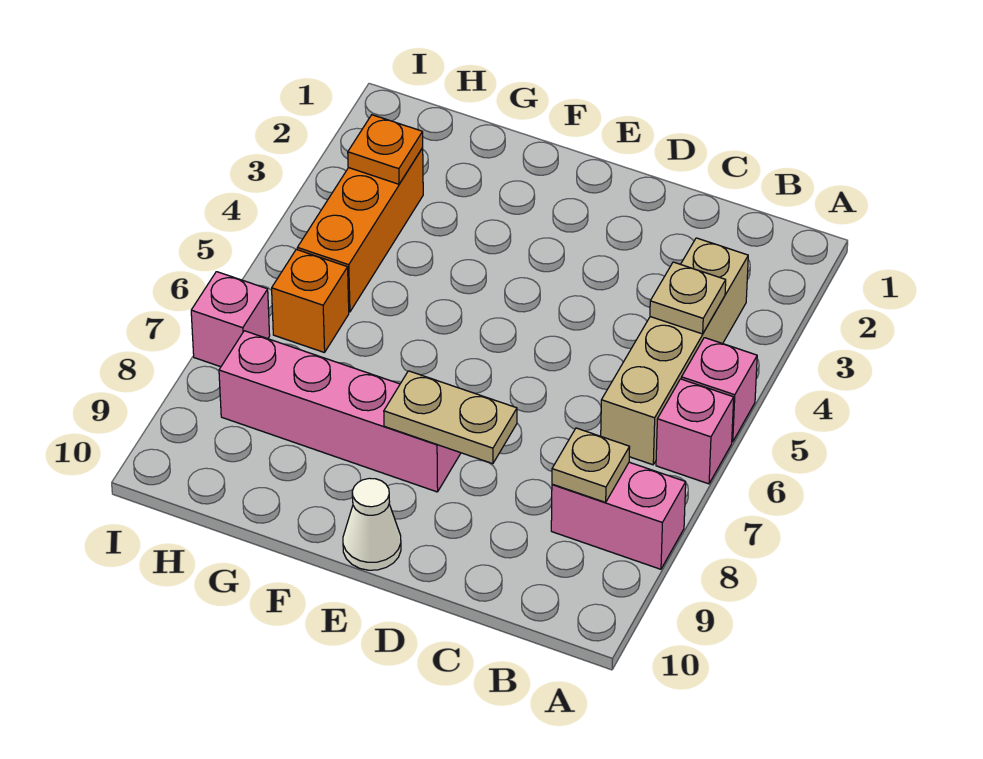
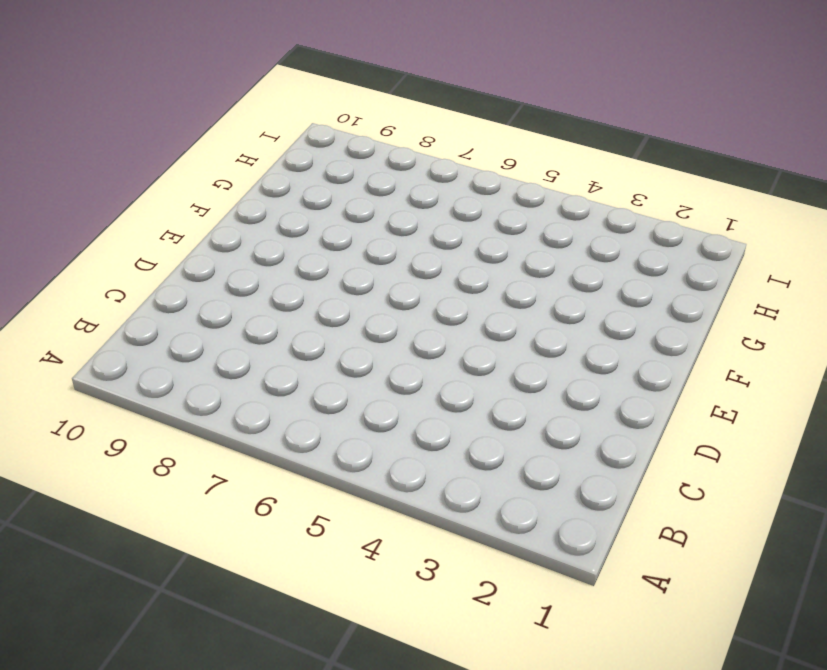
none -> pink brick A5 level 1
none -> pink brick A6 level 1
none -> pink brick A8:B8 level 1

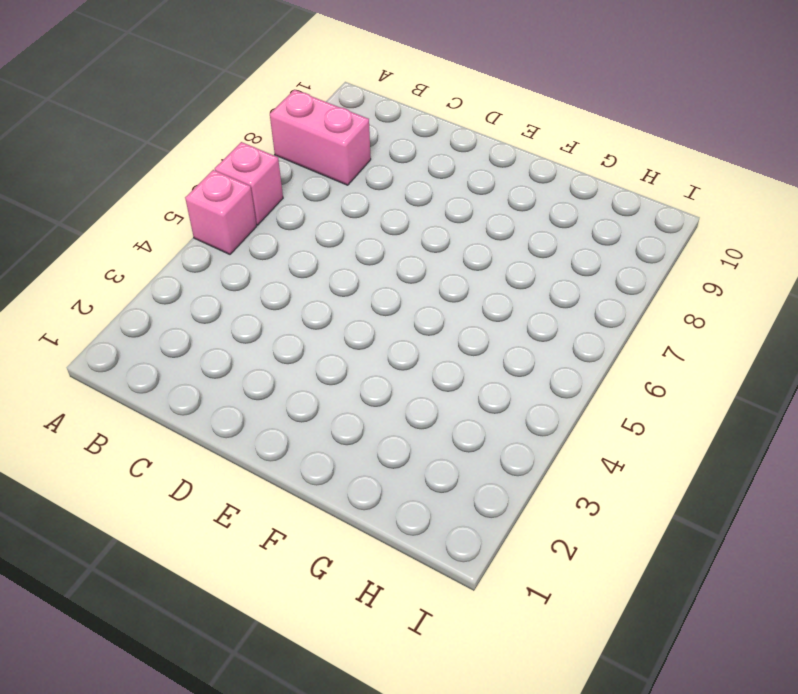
none -> tan brick B3:B6 level 1
none -> pink brick E8:H8 level 1
none -> white cone E10 level 1

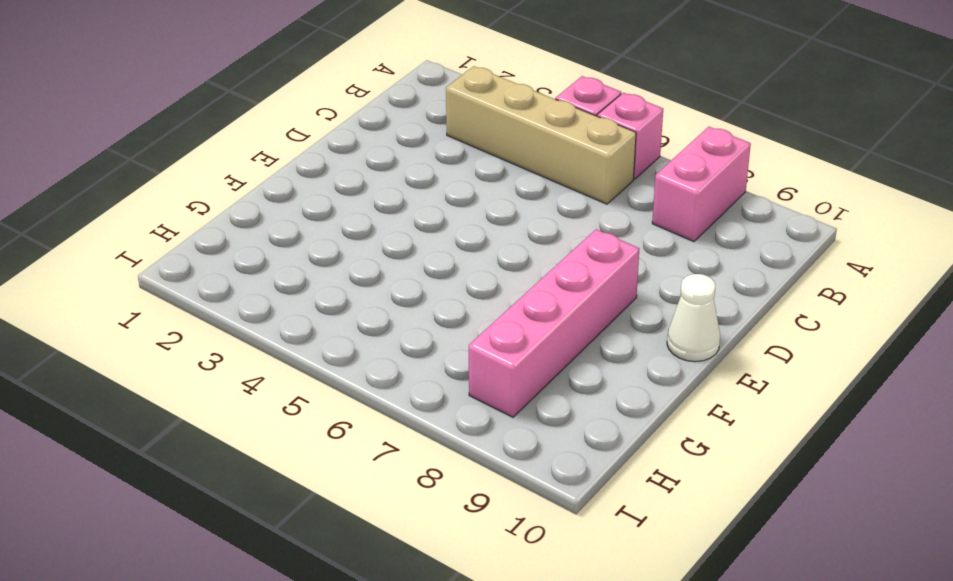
none -> orange brick H3:H5 level 1
none -> orange brick H6 level 1
none -> pink brick I7 level 1

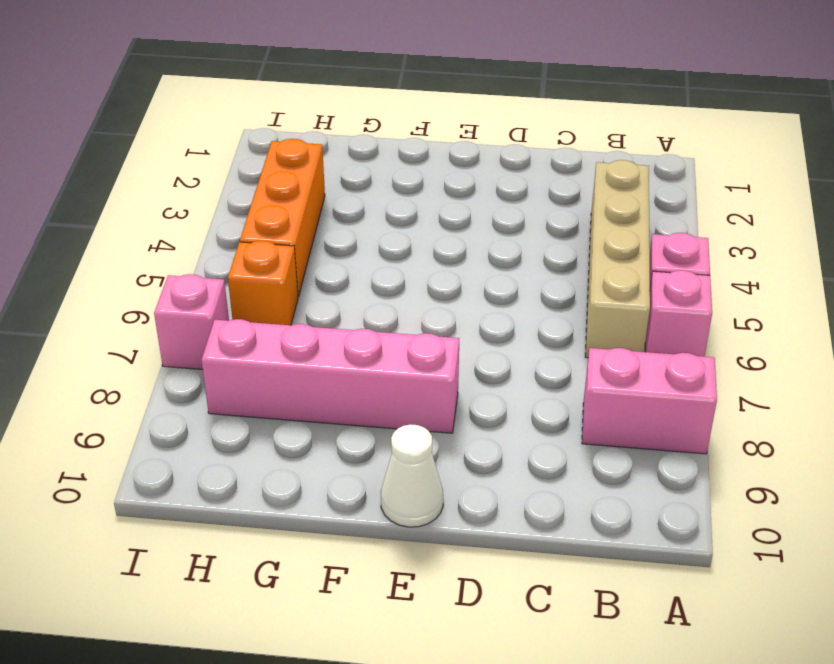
none -> tan plate B4 level 2
none -> tan plate B8 level 2
none -> tan plate D8:E8 level 2

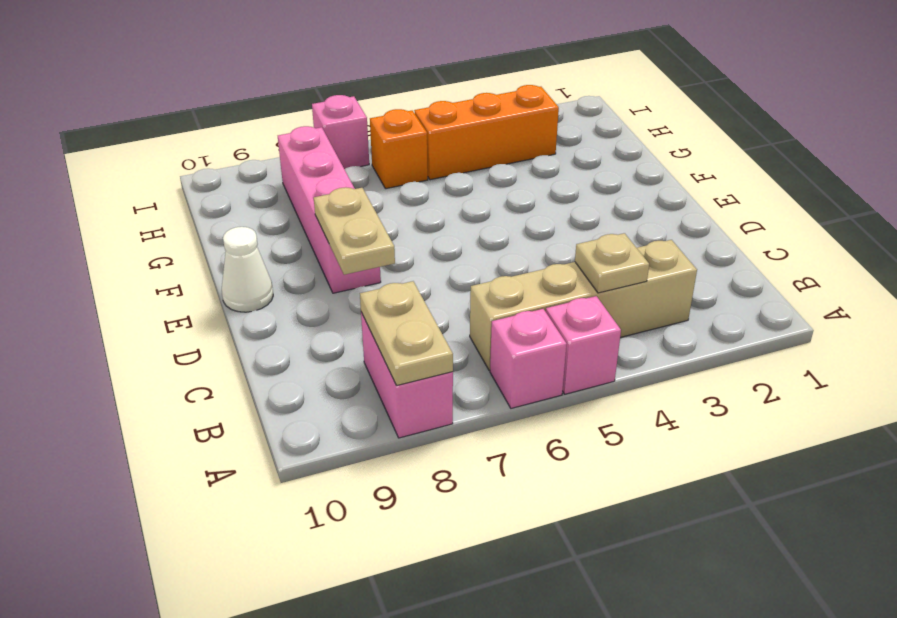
tan plate A8:B8 level 2 -> tan plate B8 level 2
none -> orange plate H3 level 2

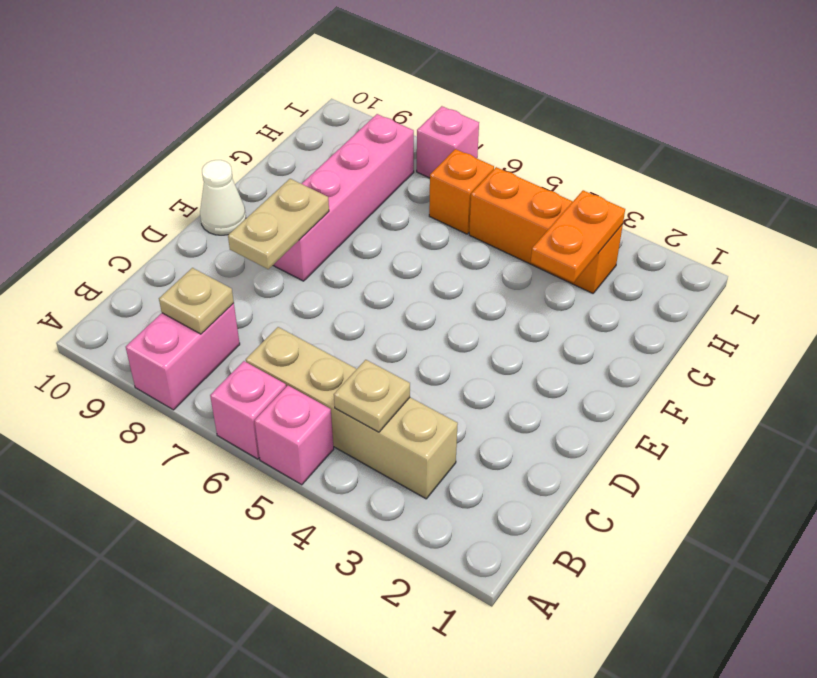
orange plate G3:H3 level 2 -> orange plate H3 level 2

